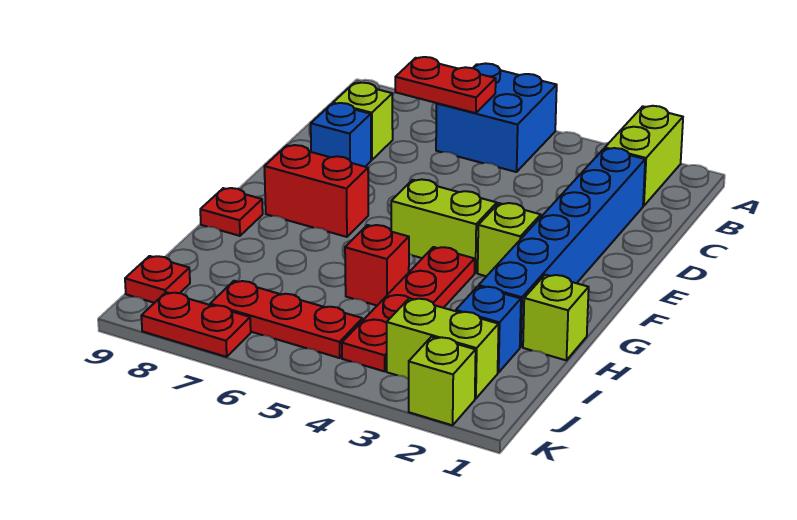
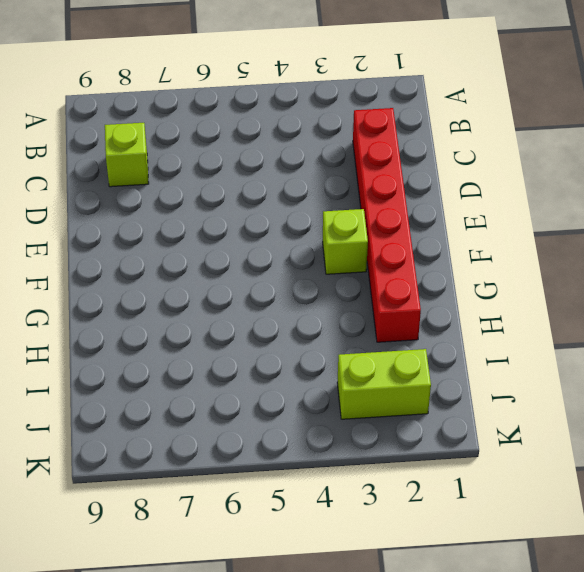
red brick C2:H2 level 1 -> blue brick C2:H2 level 1
none -> lime brick A2:B2 level 1
none -> blue brick A5:B6 level 1
none -> blue brick D8 level 1

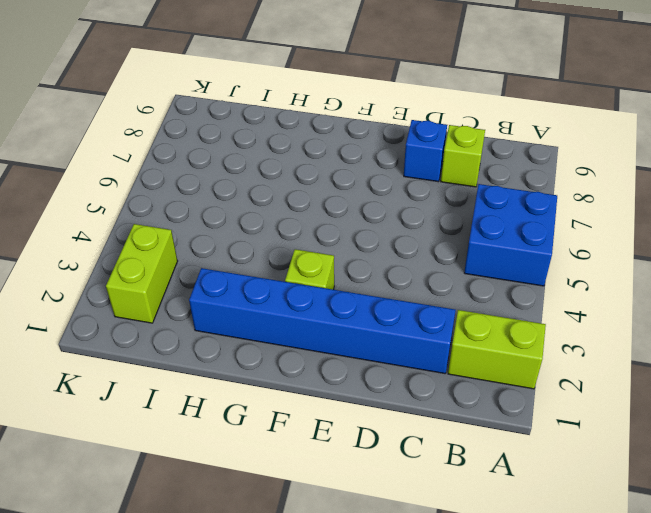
none -> lime brick F4:F5 level 1
none -> red brick F7:F8 level 1
none -> red plate G4:J4 level 1

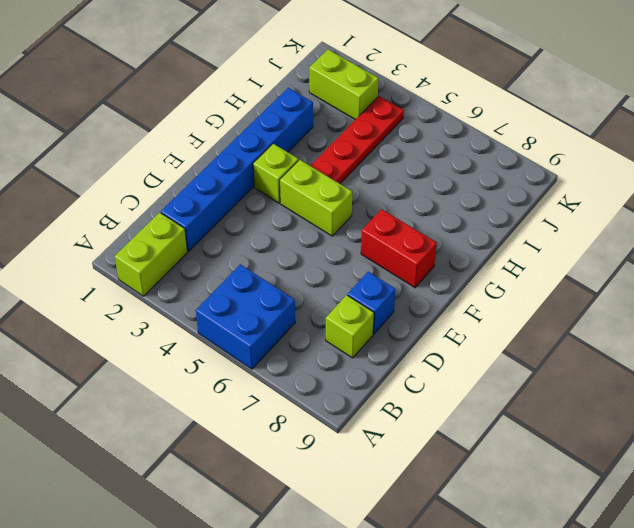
none -> red plate G9 level 1
none -> lime brick H1 level 1
none -> red brick H5 level 1

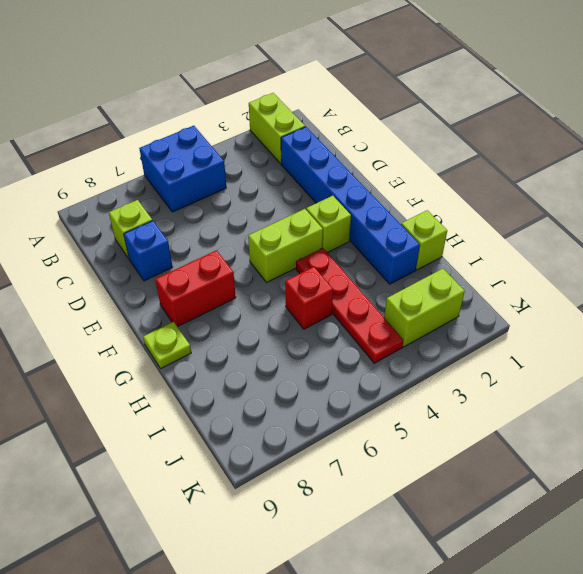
lime plate G9 level 1 -> red plate G9 level 1
none -> blue brick I2 level 1
none -> red plate J5:J7 level 1
none -> red plate J9 level 1

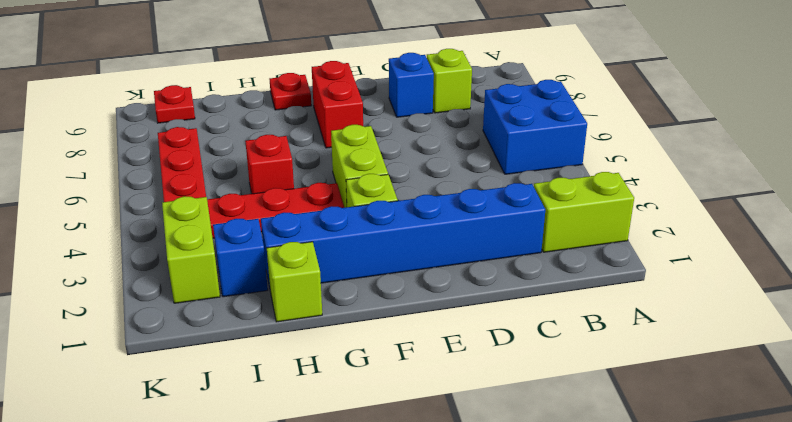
none -> lime brick K2 level 1
none -> red plate K7:K8 level 1
none -> red plate B6:B7 level 2

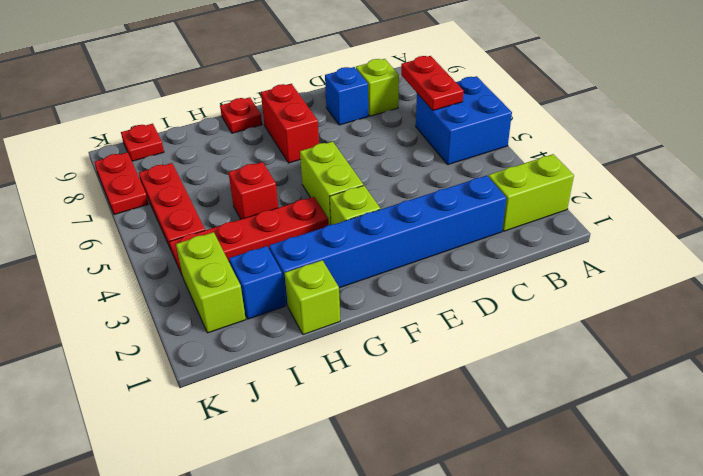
none -> lime brick K2 level 1

